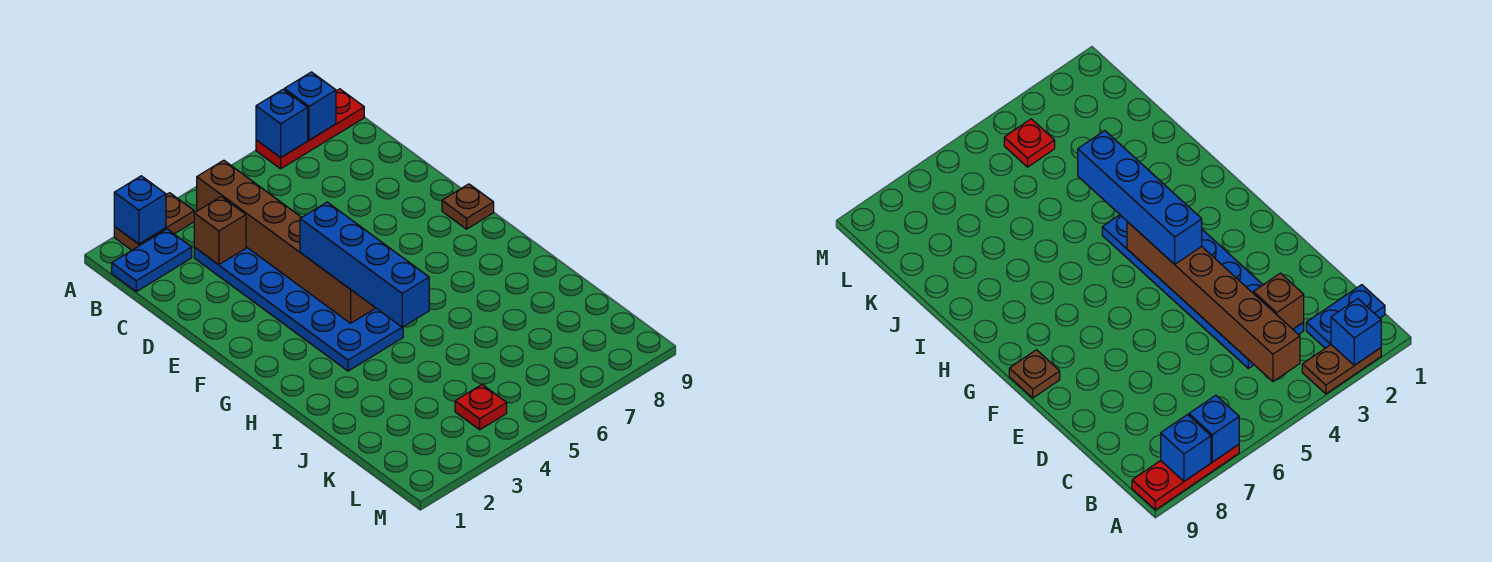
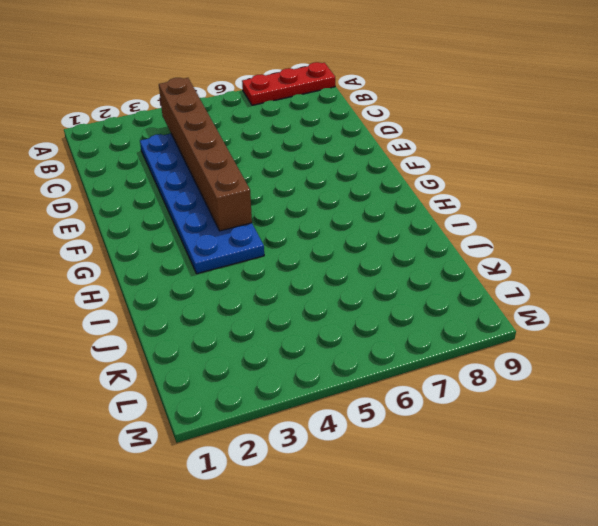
none -> brown plate A2:A3 level 1
none -> blue plate B1:B2 level 1
none -> brown plate F9 level 1

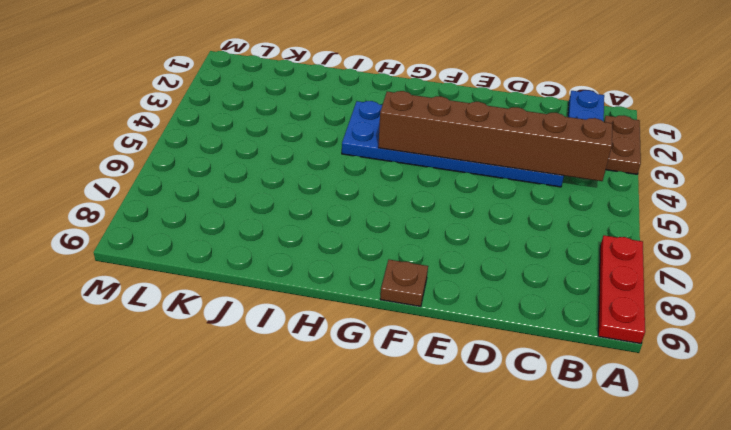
none -> red plate L4 level 1
none -> blue brick A2 level 2
none -> blue brick A7 level 2

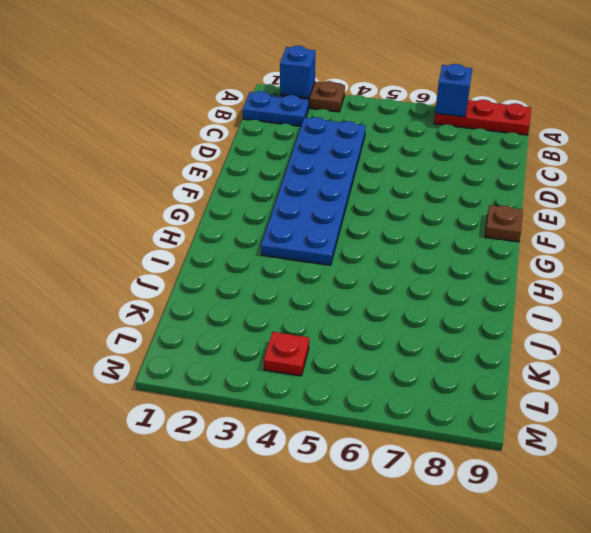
none -> blue brick A8 level 2
none -> brown brick B4:G4 level 2
none -> brown brick C3 level 2

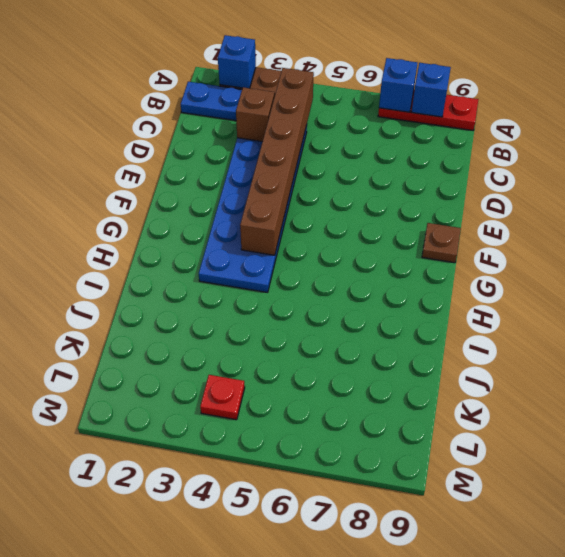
none -> blue brick F4:I4 level 3

